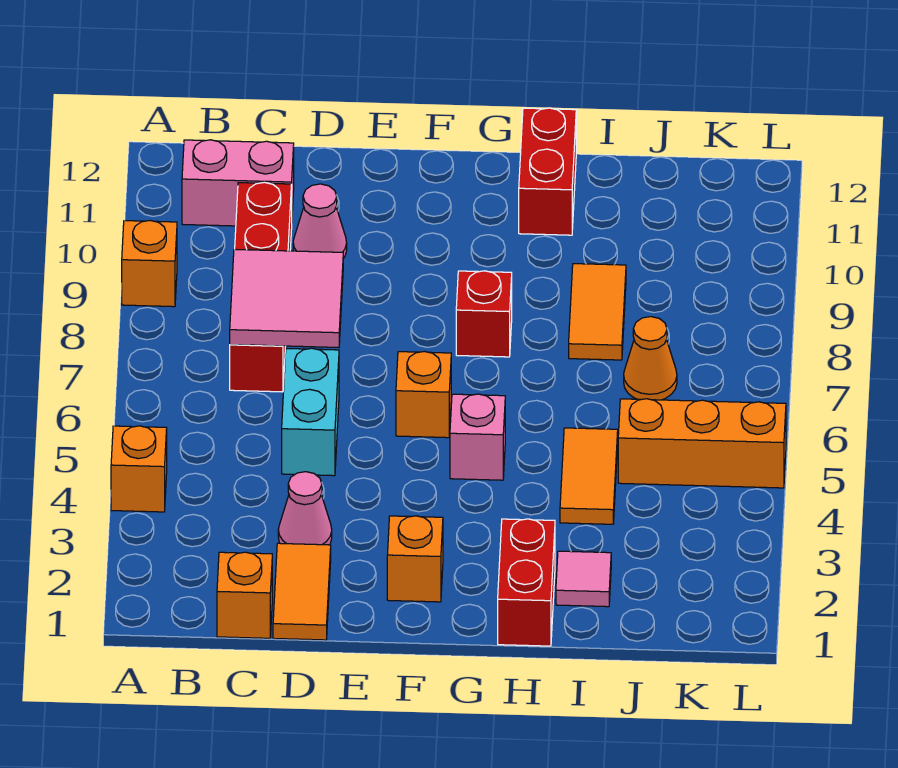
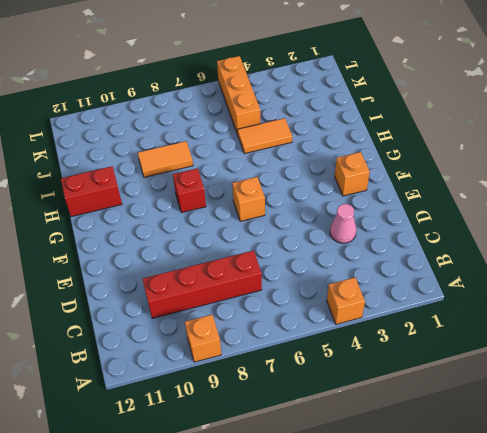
none -> pink brick B11:C11 level 1
none -> orange brick C1 level 1
none -> orange tile D1:D2 level 1

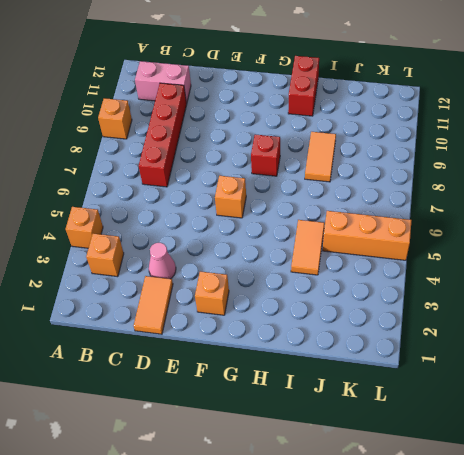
orange brick B3 level 1 -> orange brick C1 level 1
none -> cyan brick D5:D6 level 1
none -> pink cone D10 level 1
none -> pink brick G5 level 1

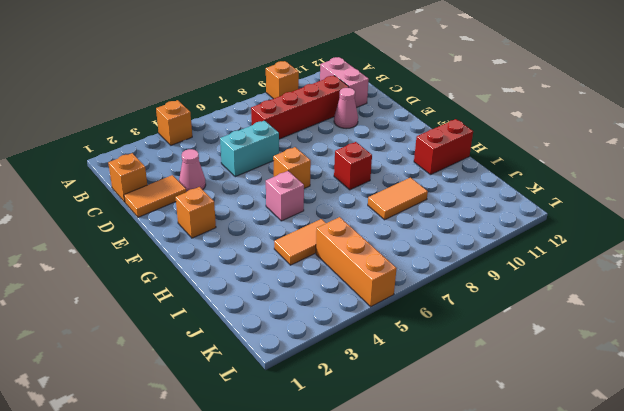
none -> red brick H1:H2 level 1
none -> pink tile I2 level 1
none -> orange cone J7 level 1

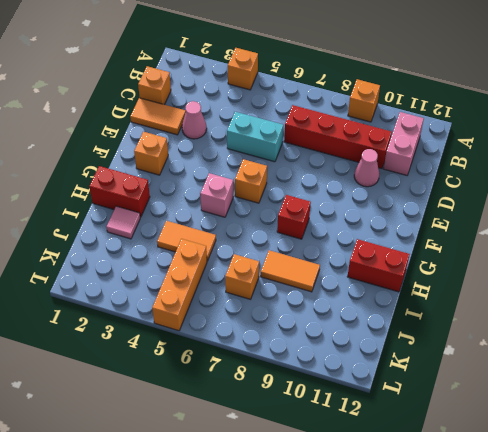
orange brick J7 level 1 -> orange cone J7 level 1
none -> pink tile C7:D8 level 2

